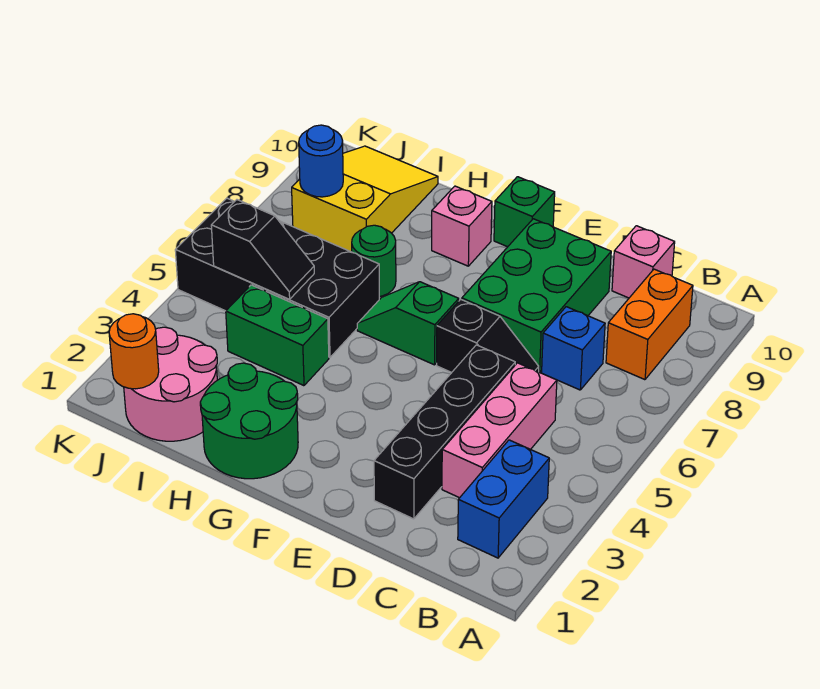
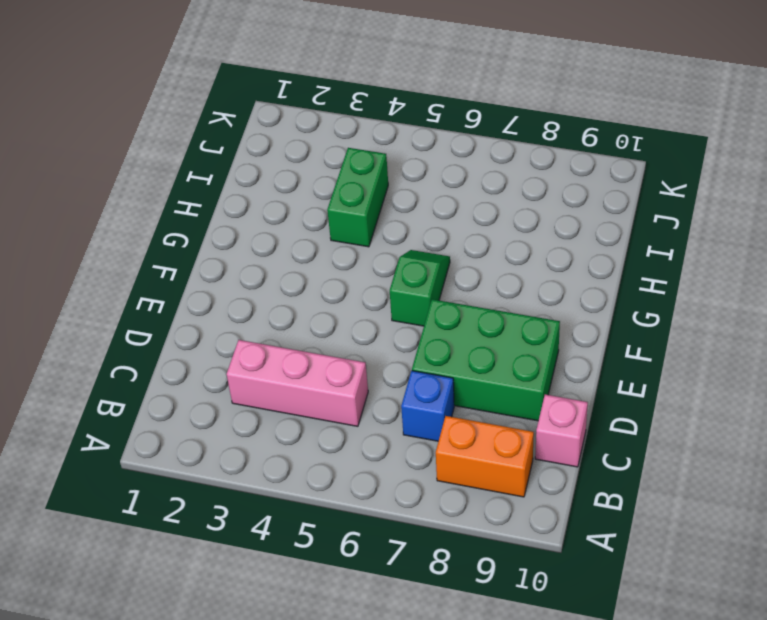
none -> blue brick B2:B3 level 1
none -> black brick D2:D5 level 1
none -> black slope D6:E6 level 1 top E

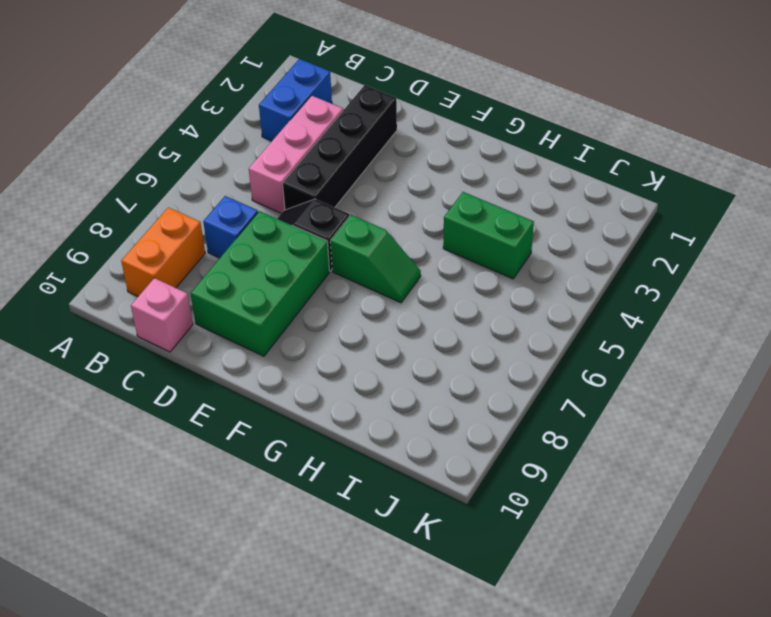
none -> green brick F10 level 1
none -> green round brick G1:H2 level 1
none -> pink brick G9 level 1

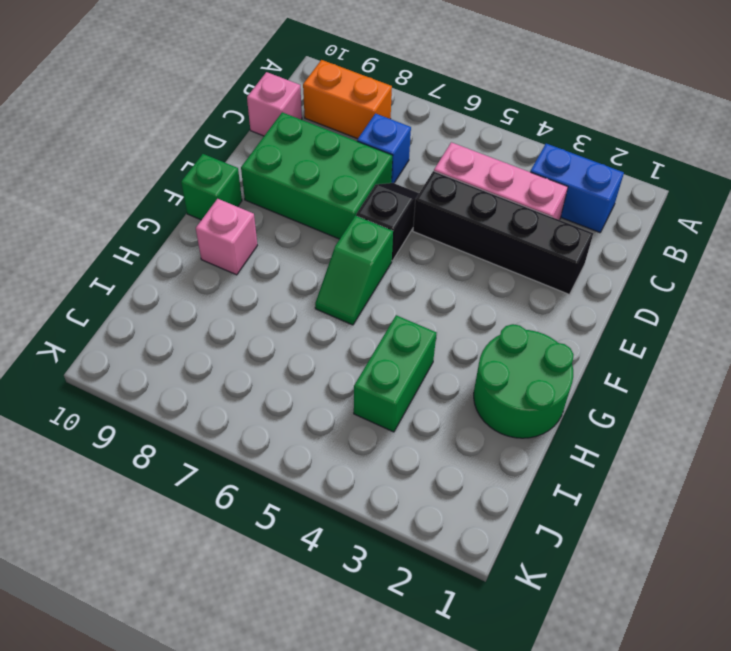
none -> black brick H5:K6 level 1
none -> green round brick H7 level 1
none -> pink round brick I1:J2 level 1

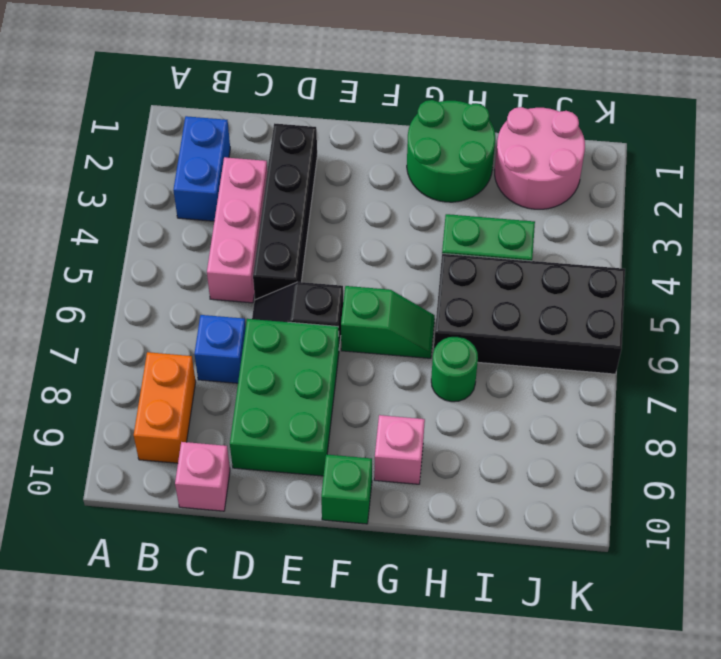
none -> yellow slope I8:J10 level 1 top 8
none -> black slope I5:J5 level 2 top J
none -> orange round brick J1 level 2

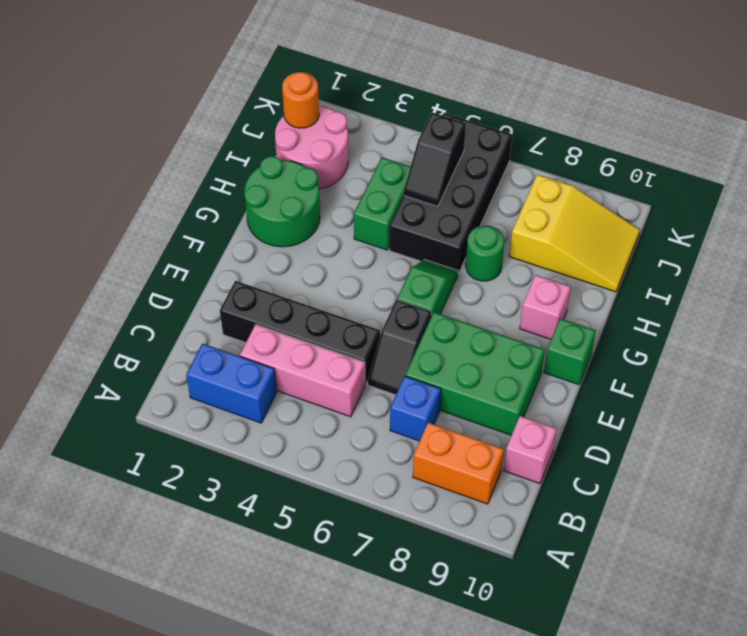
none -> blue round brick J8 level 2

